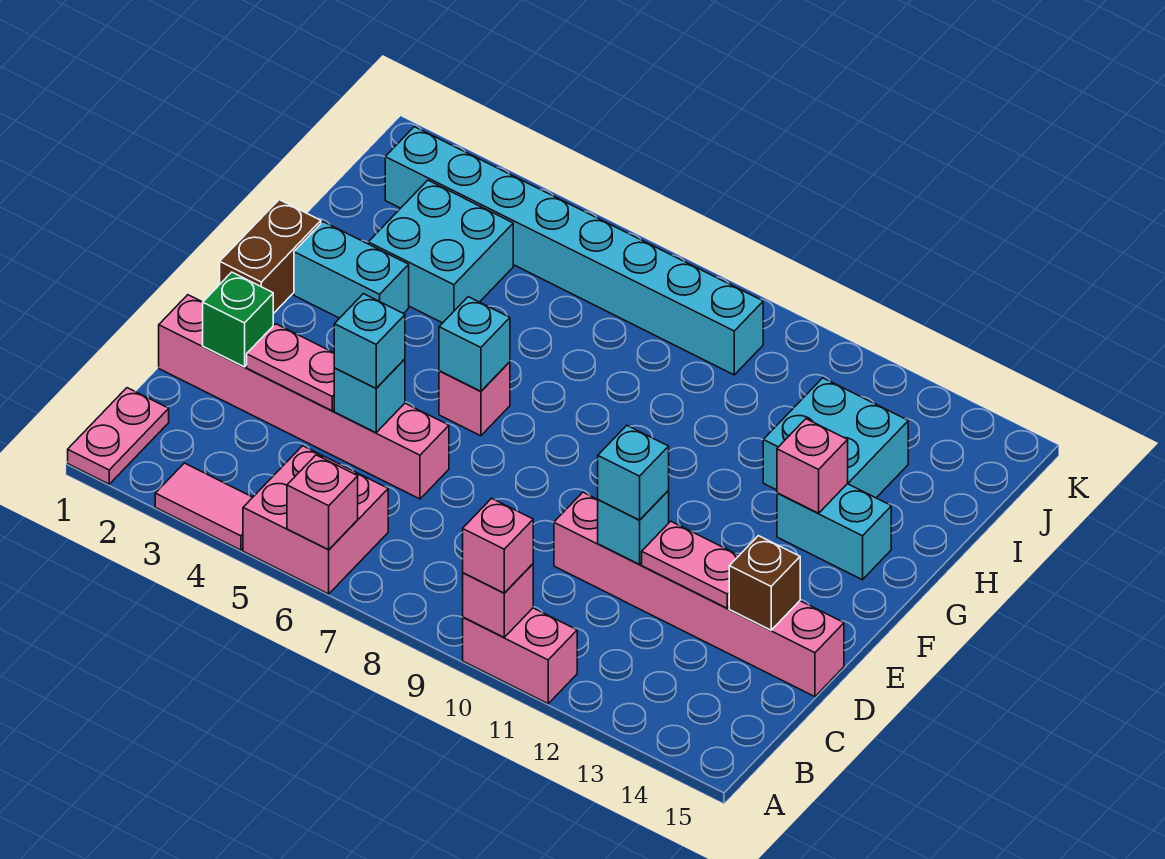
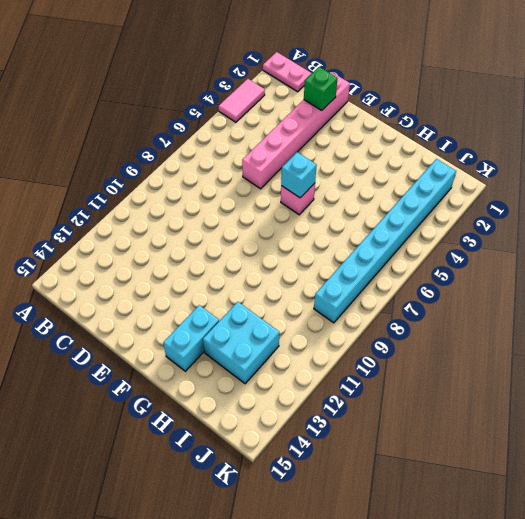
none -> pink brick A5:B6 level 1
none -> pink brick A10:A11 level 1
none -> pink brick D10:D15 level 1

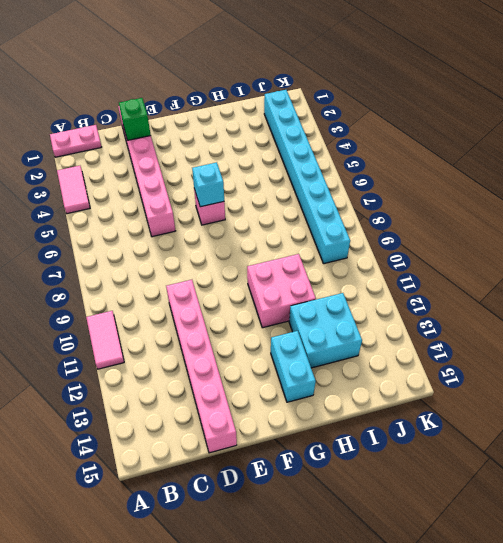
pink tile A10:A11 level 1 -> pink brick A10:A11 level 1
pink brick G10:H11 level 1 -> pink brick A5:B6 level 1
none -> brown brick F1:G1 level 1
none -> cyan brick G2:G3 level 1
none -> cyan brick H3:I4 level 1

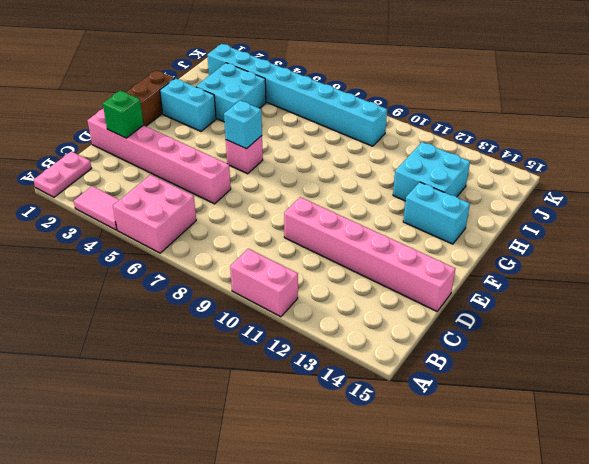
none -> pink brick A6 level 2
none -> pink brick A10 level 2
none -> pink plate D3:D4 level 2

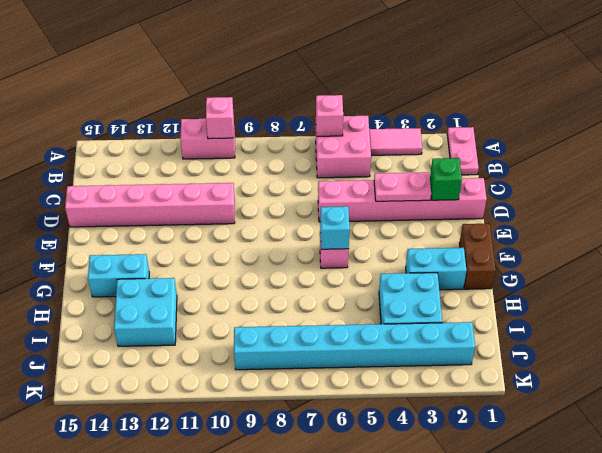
none -> cyan brick D5 level 2
none -> cyan brick D11 level 2
none -> pink plate D12:D13 level 2

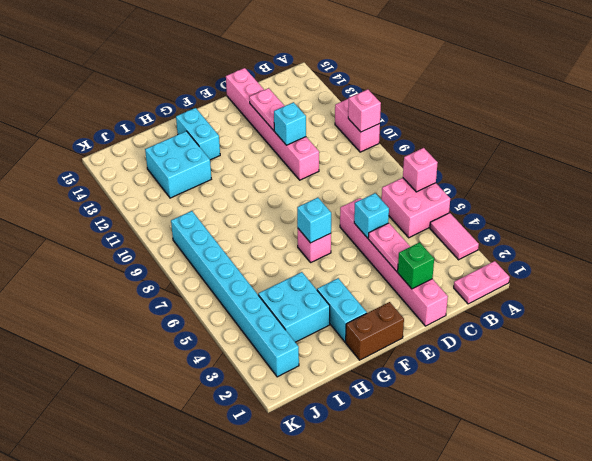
none -> brown brick D14 level 2
none -> pink brick G13 level 2
none -> pink brick A10 level 3

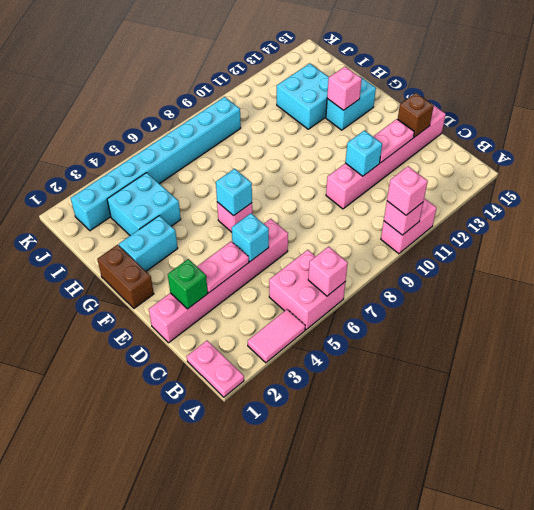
none -> cyan brick D5 level 3
none -> cyan brick D11 level 3

